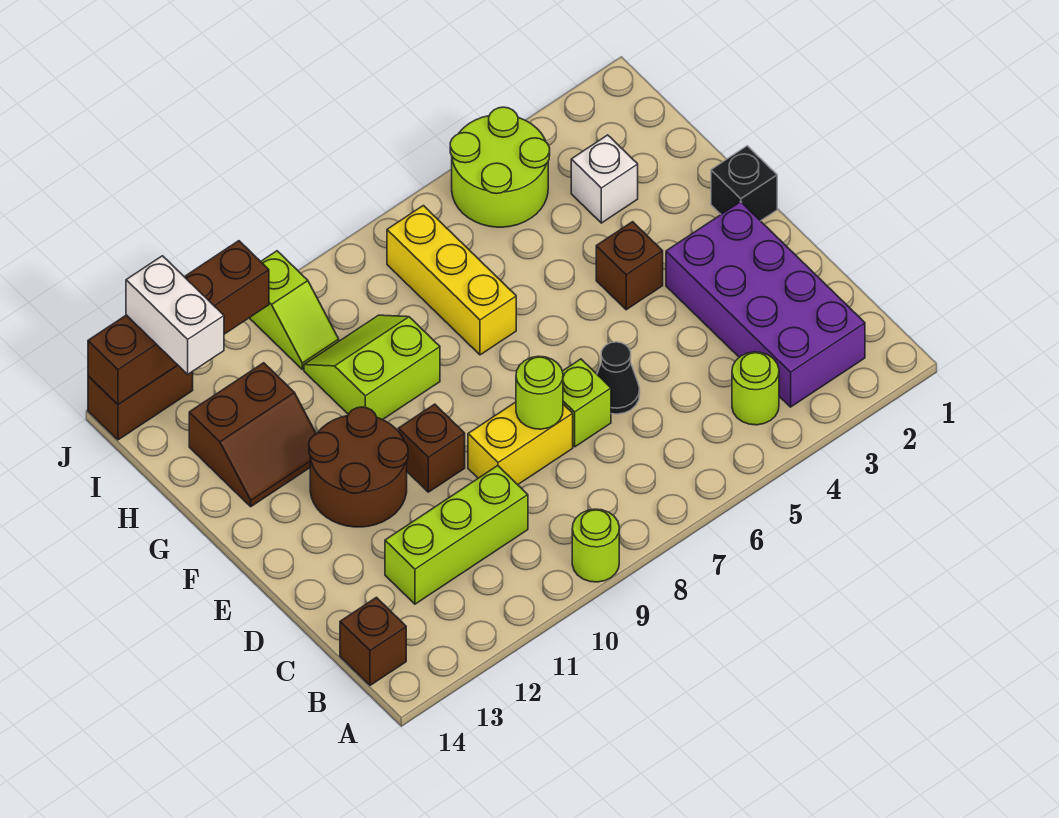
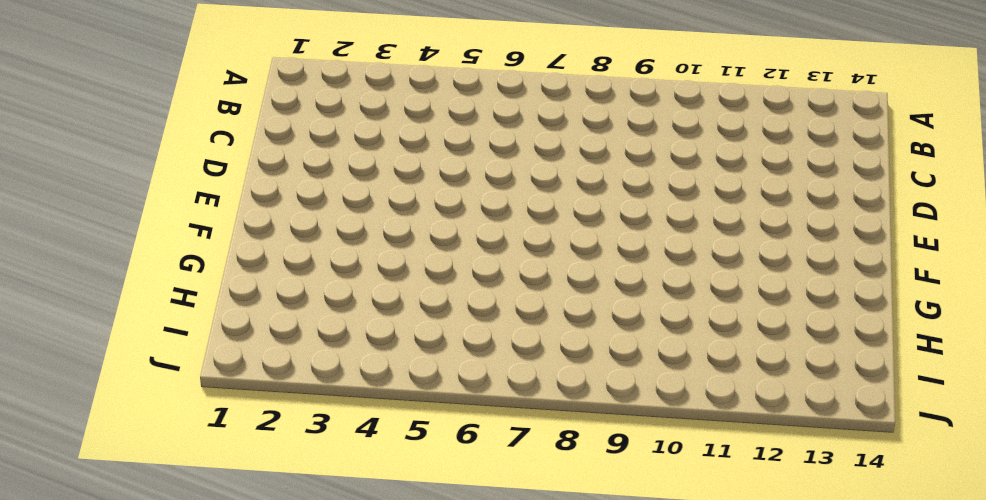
none -> lime round brick A9 level 1
none -> purple brick B2:E3 level 1
none -> lime round brick B4 level 1

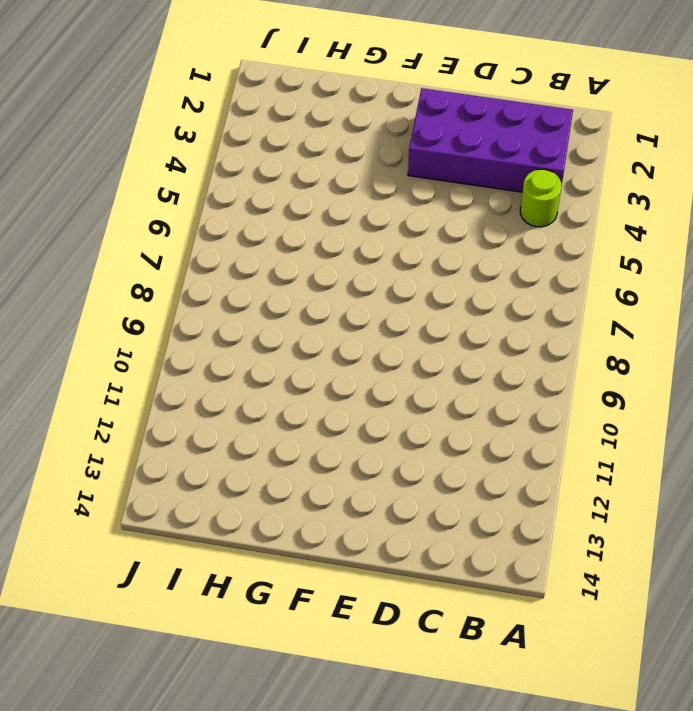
none -> lime round brick A9 level 1
none -> brown brick B14 level 1
none -> lime brick C10:C12 level 1

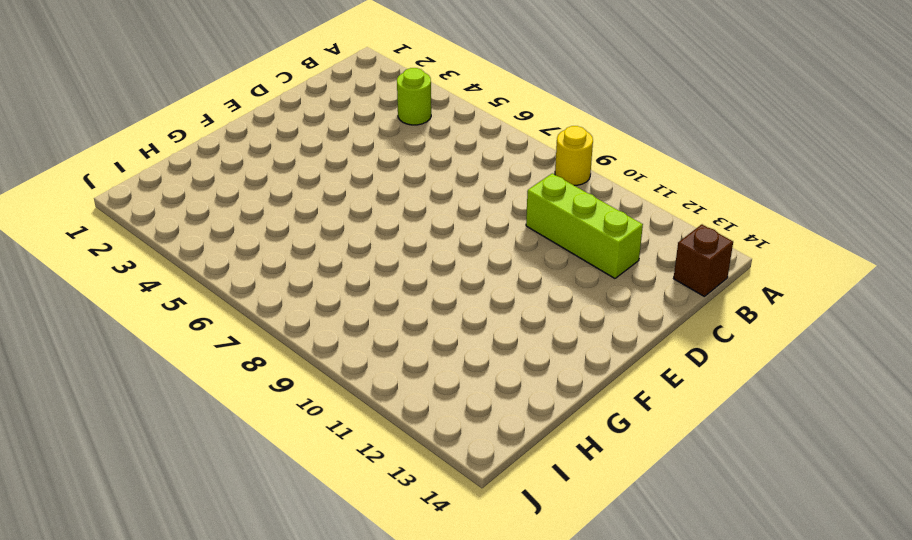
yellow round brick A9 level 1 -> lime round brick A9 level 1
none -> purple brick B2:E3 level 1
none -> black cone D6 level 1
none -> lime brick D7 level 1

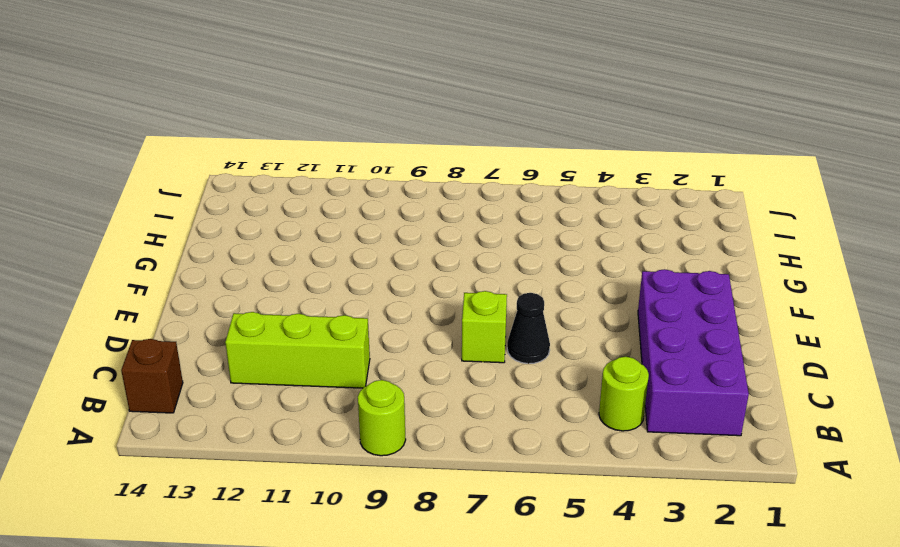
none -> yellow brick D8:D9 level 1
none -> brown brick E10 level 1
none -> brown round brick E11:F12 level 1

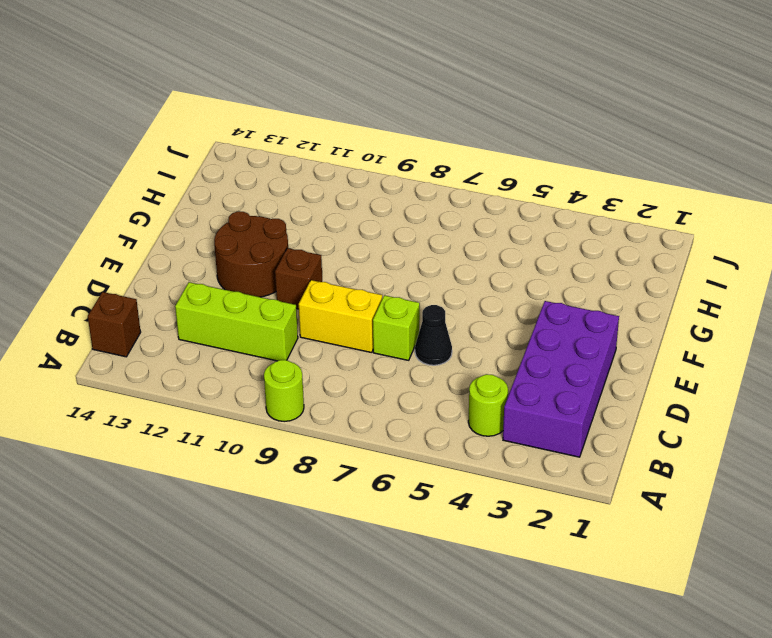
none -> black brick F1 level 1
none -> brown brick F4 level 1
none -> yellow brick G7:I7 level 1

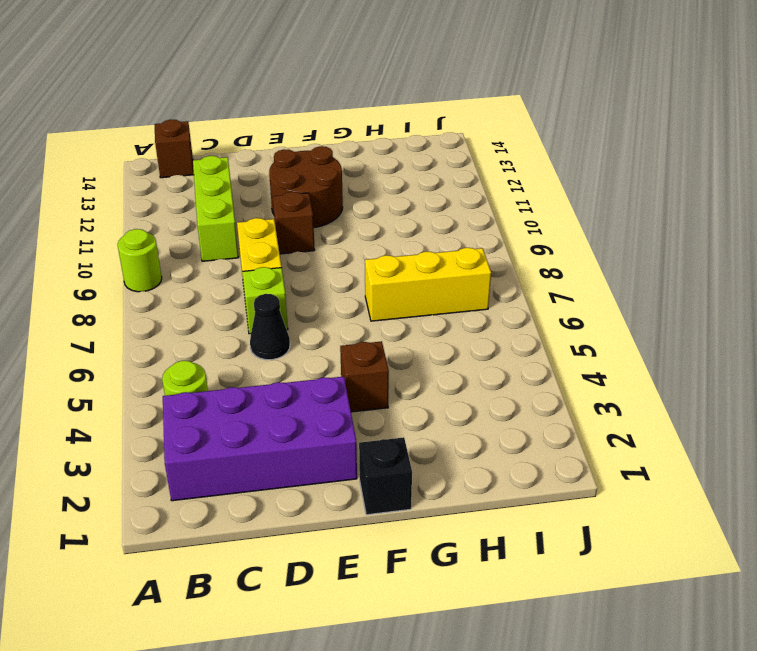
none -> lime slope G9:H10 level 1 top G
none -> brown slope G12:H13 level 1 top H
none -> white brick H3 level 1

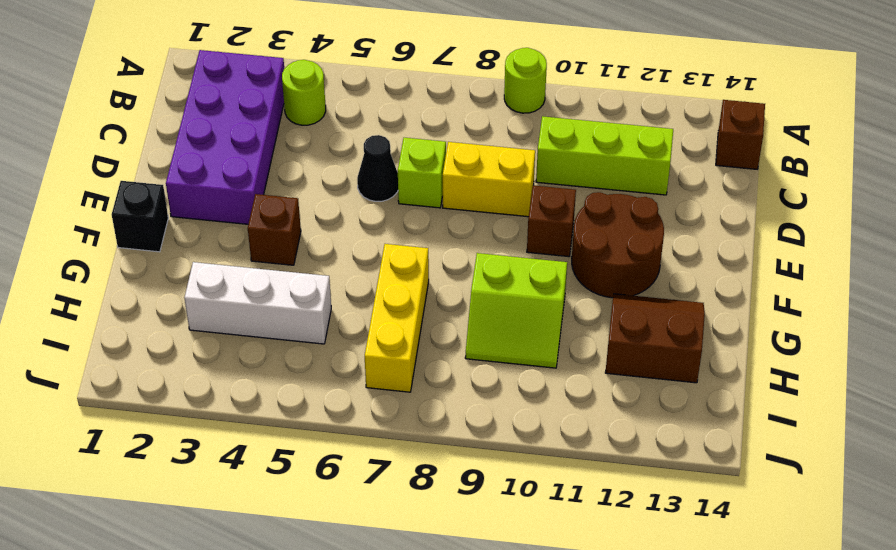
white brick H3:H5 level 1 -> white brick H3 level 1
none -> lime round brick I4:J5 level 1
none -> lime slope I10:J10 level 1 top J
none -> brown brick J13:J14 level 1

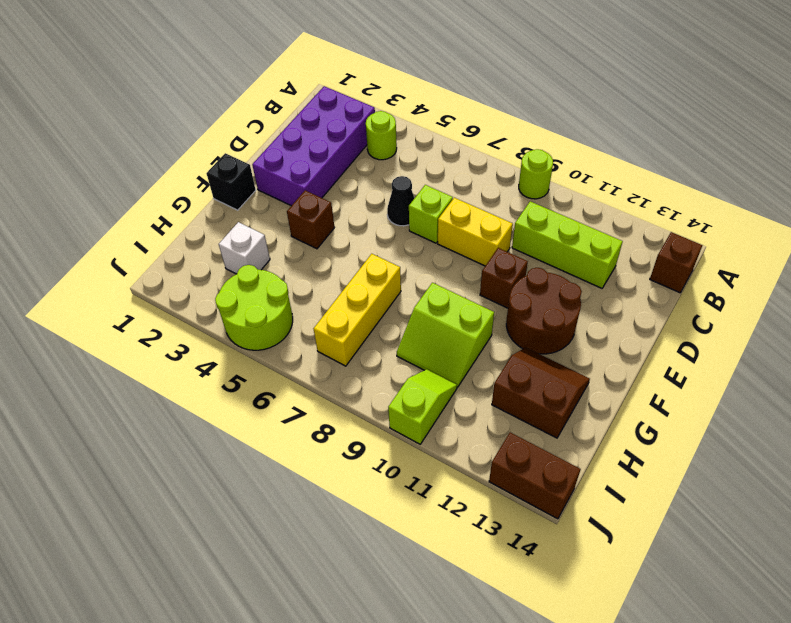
none -> lime round brick D8 level 2
none -> brown brick J11:J14 level 2
none -> white brick I13:J13 level 3

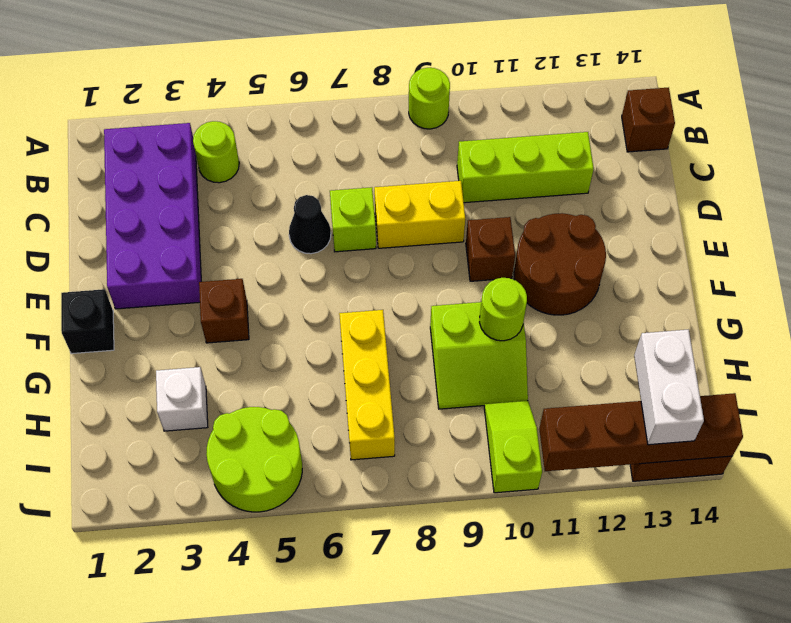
lime round brick G10 level 2 -> lime round brick D8 level 2
none -> brown slope G12:H13 level 1 top H

